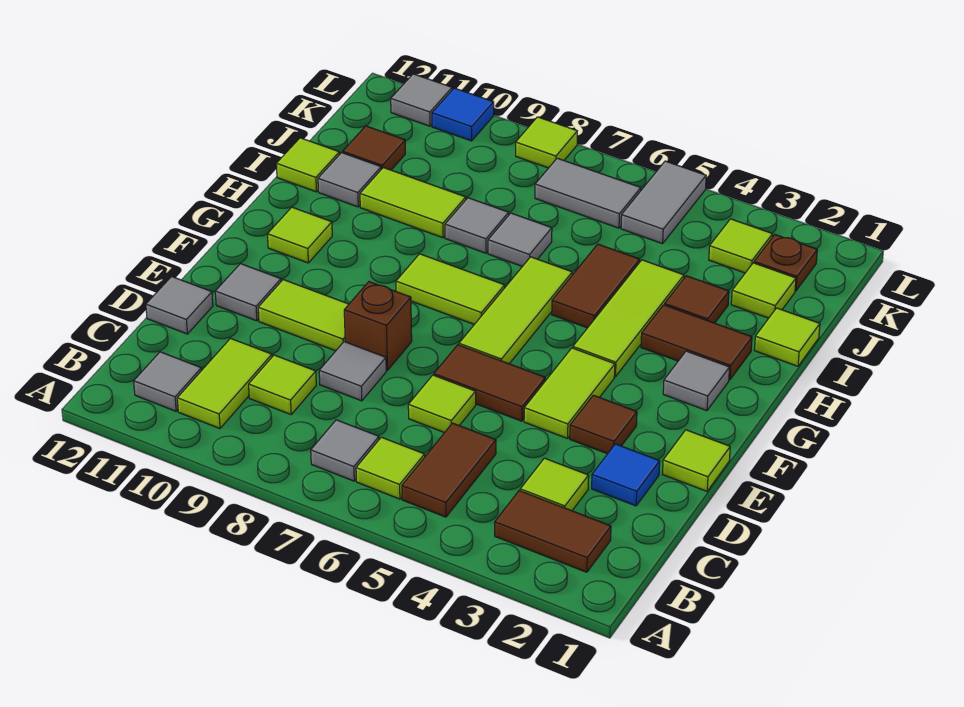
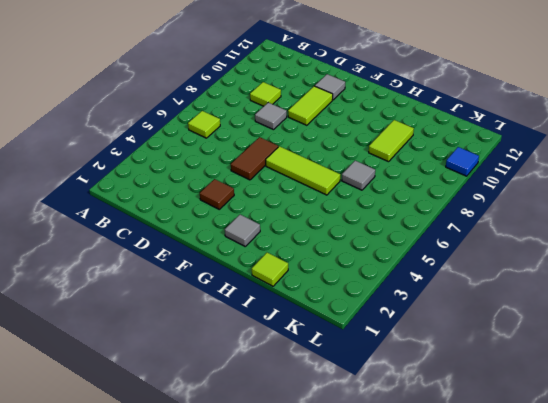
none -> brown tile B2:B3 level 1
none -> brown tile B5:C5 level 1
none -> grey tile B7 level 1
none -> lime tile B10:C10 level 1

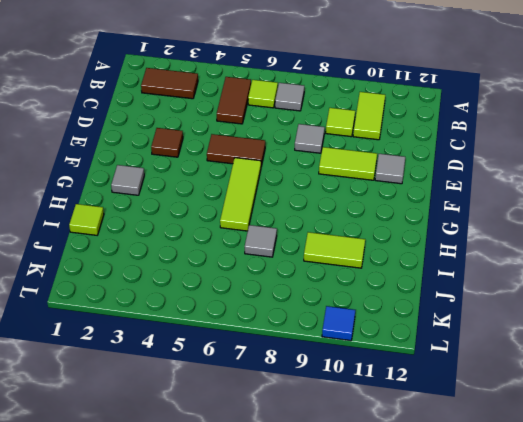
none -> grey tile B11 level 1
none -> lime tile C3 level 1
none -> blue tile D2 level 1
none -> lime tile D6 level 1

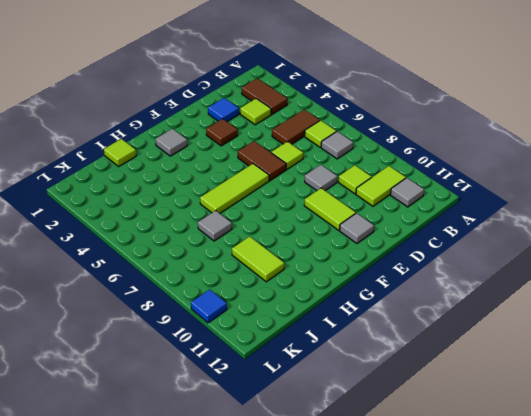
none -> grey tile D12 level 1
none -> lime tile E1 level 1
none -> lime tile E4:F4 level 1
none -> brown brick E8 level 1

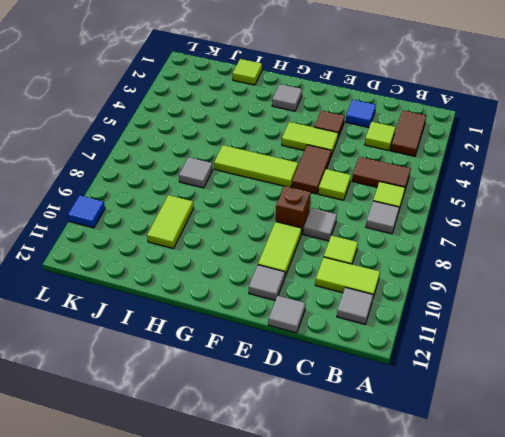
none -> lime tile E1 level 1
none -> lime tile G4:I4 level 1
none -> lime tile G7:G8 level 1
none -> lime tile G11 level 1

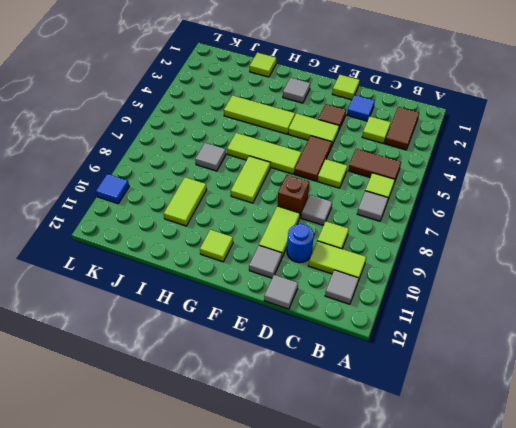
blue round brick D10 level 1 -> none
none -> brown tile H2:H3 level 1
none -> brown tile H5:I5 level 1
none -> brown tile I3 level 1
none -> grey tile I8 level 1

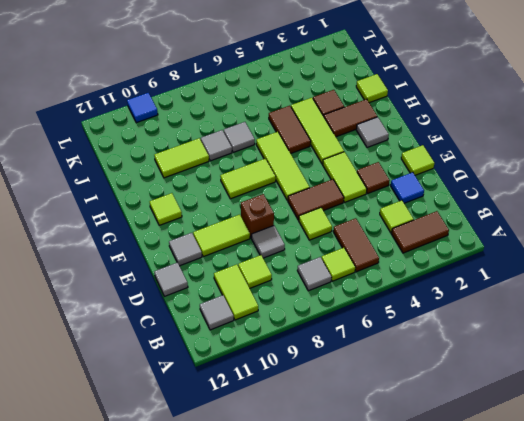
none -> grey tile I11 level 1
none -> lime tile I12 level 1
none -> lime tile J2 level 1
none -> brown tile J11 level 1

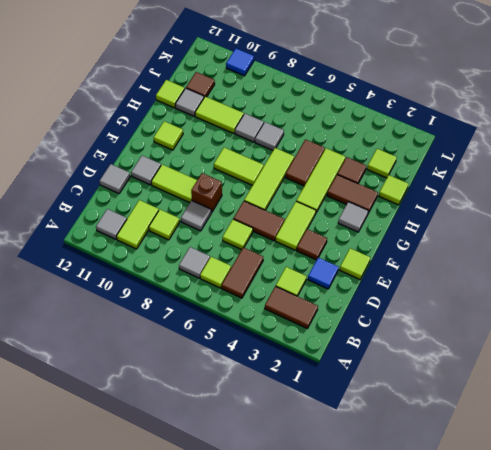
none -> brown plate K2 level 1
none -> lime tile K3 level 1
none -> grey tile K5:L5 level 1
none -> grey tile K6:K7 level 1

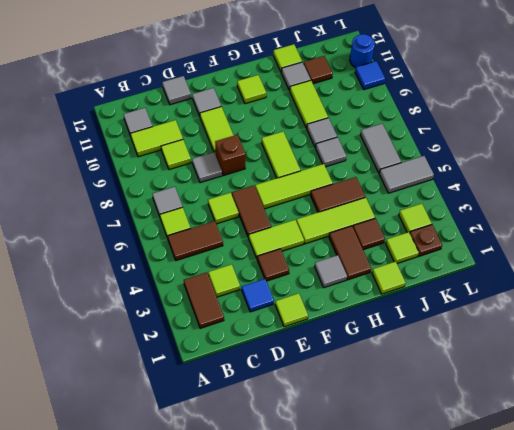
blue round brick L11 level 1 -> grey tile L11 level 1
none -> lime tile L8 level 1

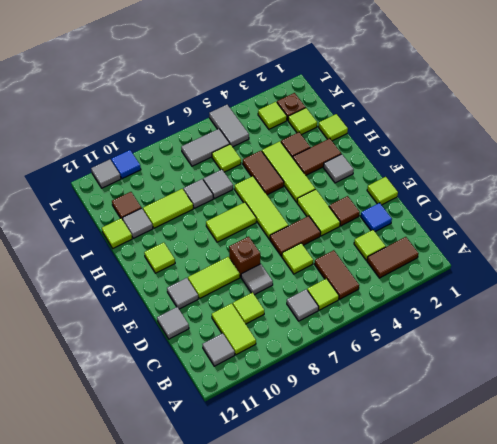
lime tile J6 level 1 -> lime tile L8 level 1

